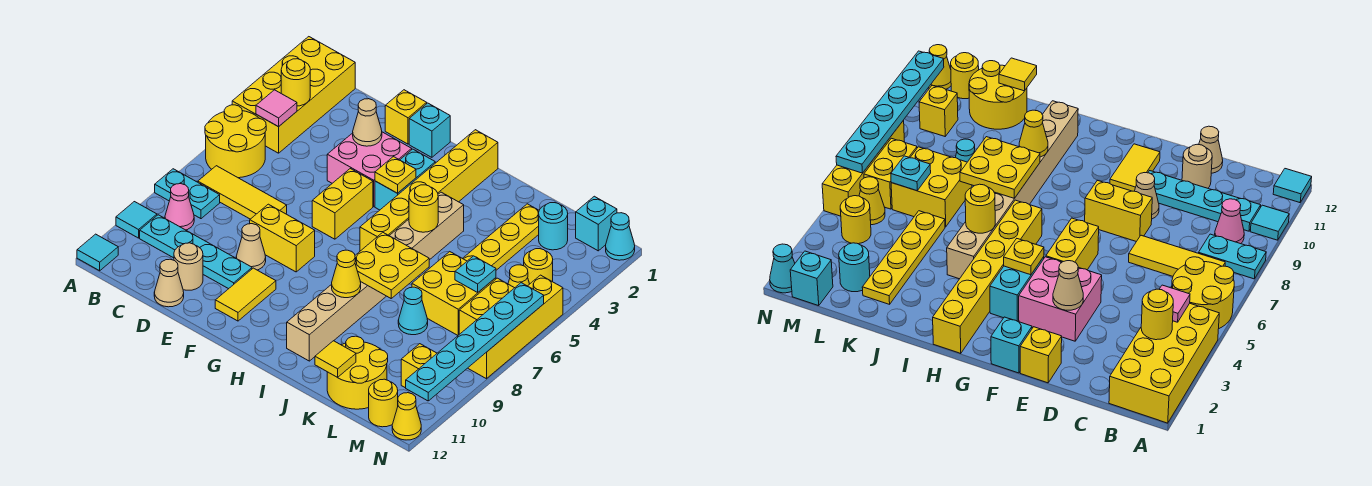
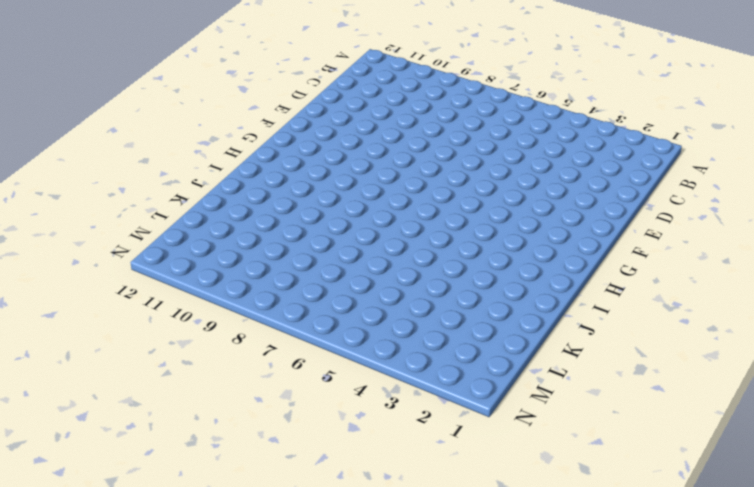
none -> yellow brick A1:B4 level 1
none -> yellow round brick A5:B6 level 1
none -> cyan plate A8:B8 level 1
none -> cyan tile A10 level 1

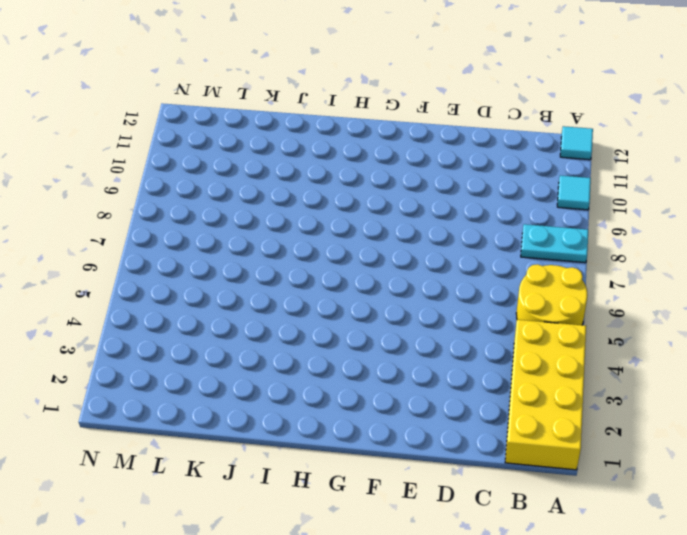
none -> yellow tile B7:D7 level 1
none -> pink cone B9 level 1
none -> cyan plate B10:E10 level 1
none -> tan round brick D11 level 1

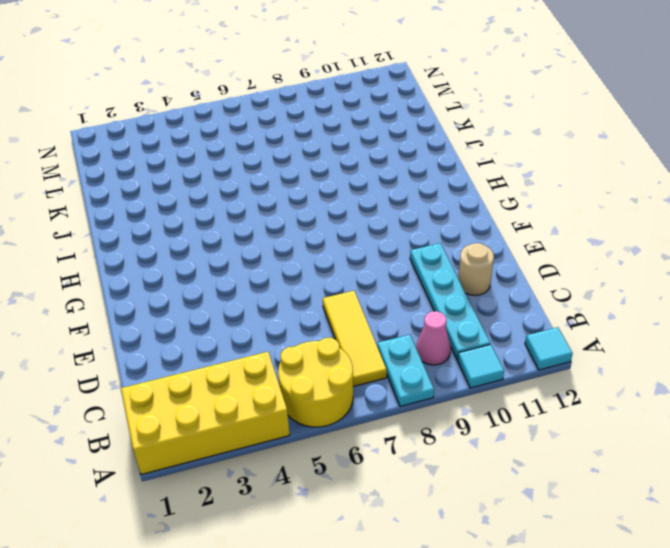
none -> tan cone D12 level 1
none -> yellow brick E1 level 1
none -> pink brick E3:F4 level 1
none -> yellow brick E8:F8 level 1

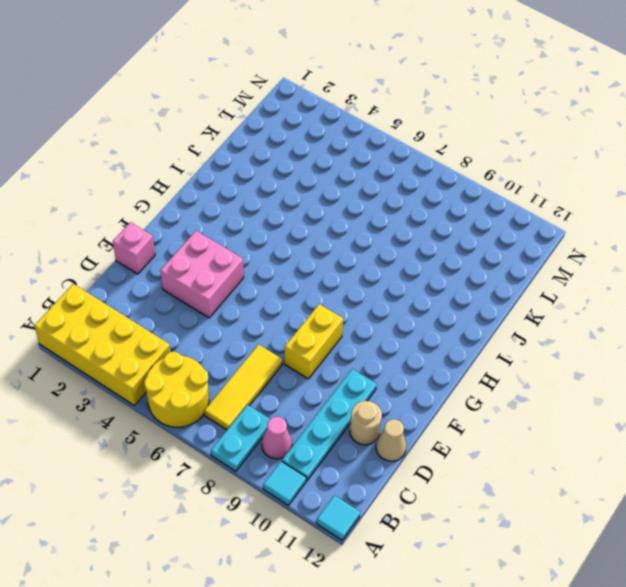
pink brick E1 level 1 -> yellow brick E1 level 1
none -> tan cone E9 level 1
none -> cyan brick F1 level 1
none -> yellow brick F5:F6 level 1
none -> yellow tile F10:F11 level 1

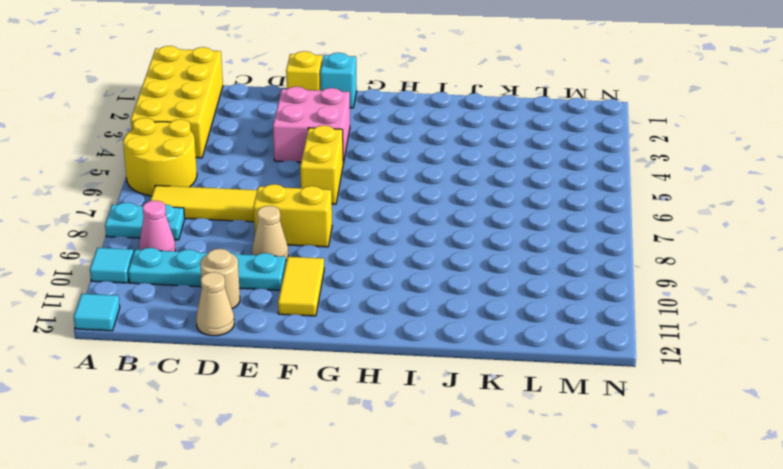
none -> cyan brick G3:G4 level 1
none -> yellow brick H1:H6 level 1
none -> tan brick I4:I11 level 1
none -> yellow plate K2:K5 level 1

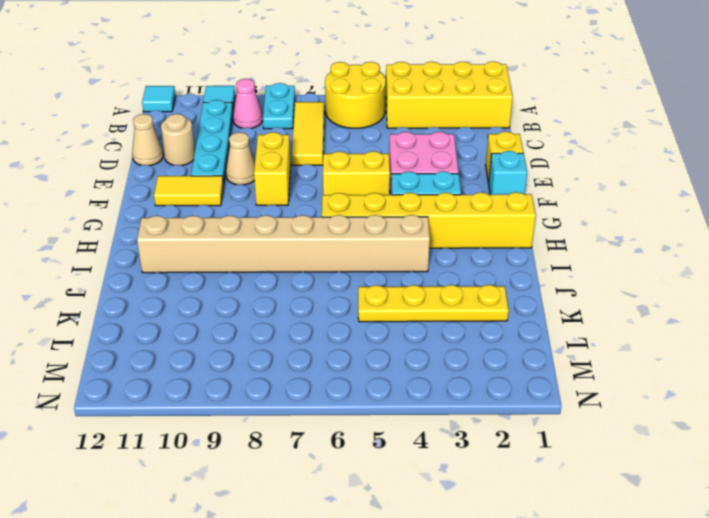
none -> yellow brick K6:L7 level 1
none -> cyan cone K8 level 1
none -> yellow round brick K11:L12 level 1
none -> cyan round brick L2 level 1

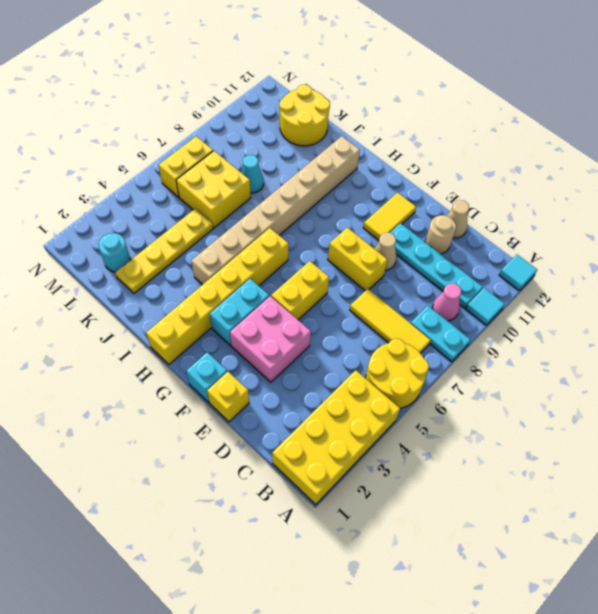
none -> cyan brick M1 level 1
none -> yellow round brick M4 level 1
none -> yellow cone M5 level 1
none -> yellow brick M10 level 1

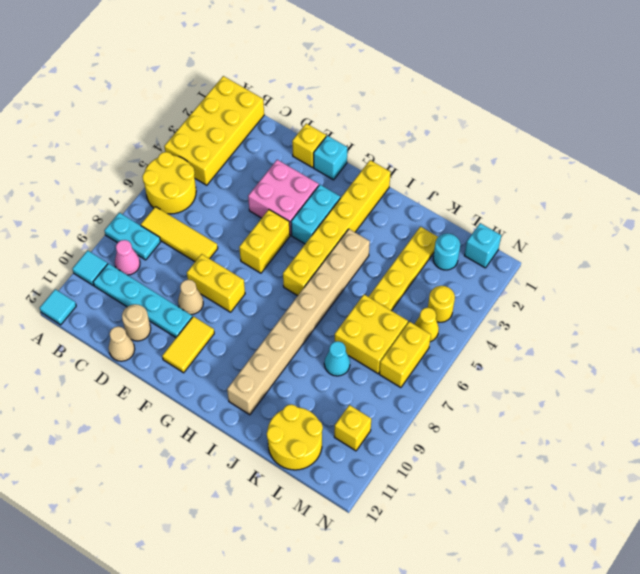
none -> yellow round brick M12 level 1
none -> cyan cone N1 level 1
none -> yellow brick N5:N8 level 1
none -> yellow cone N12 level 1

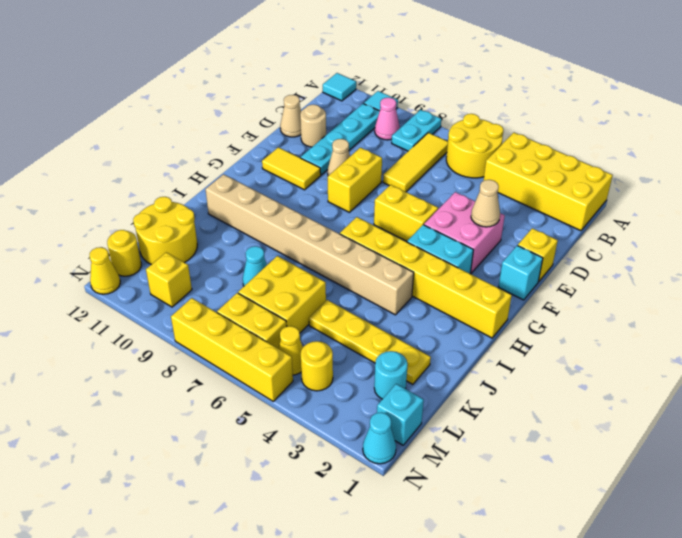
none -> yellow round brick B3 level 2
none -> pink tile B4 level 2
none -> yellow plate G4 level 2
none -> yellow round brick I5 level 2

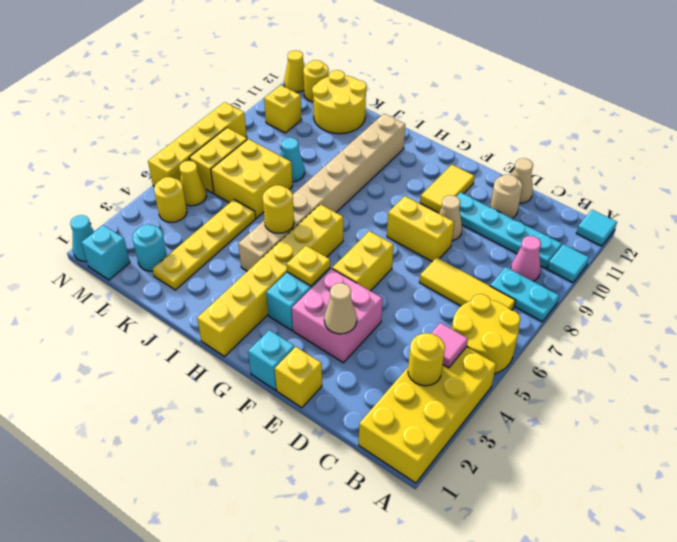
none -> yellow plate I7:J8 level 2
none -> yellow cone I9 level 2
none -> yellow tile K12 level 2
none -> cyan plate L6 level 2

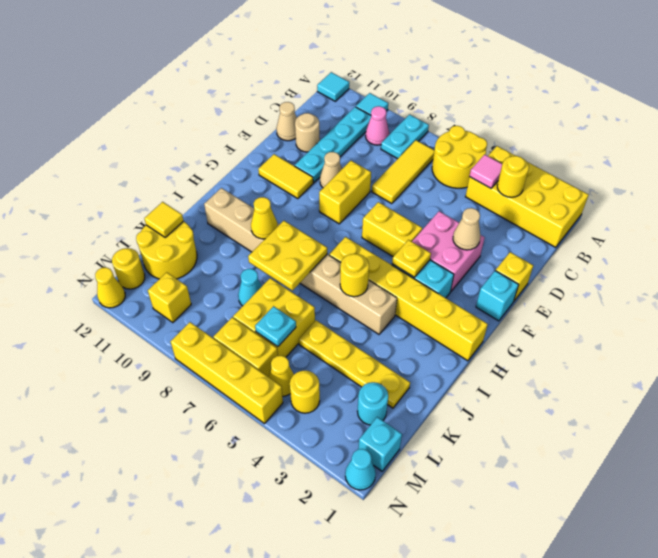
none -> cyan plate N6:N11 level 2

